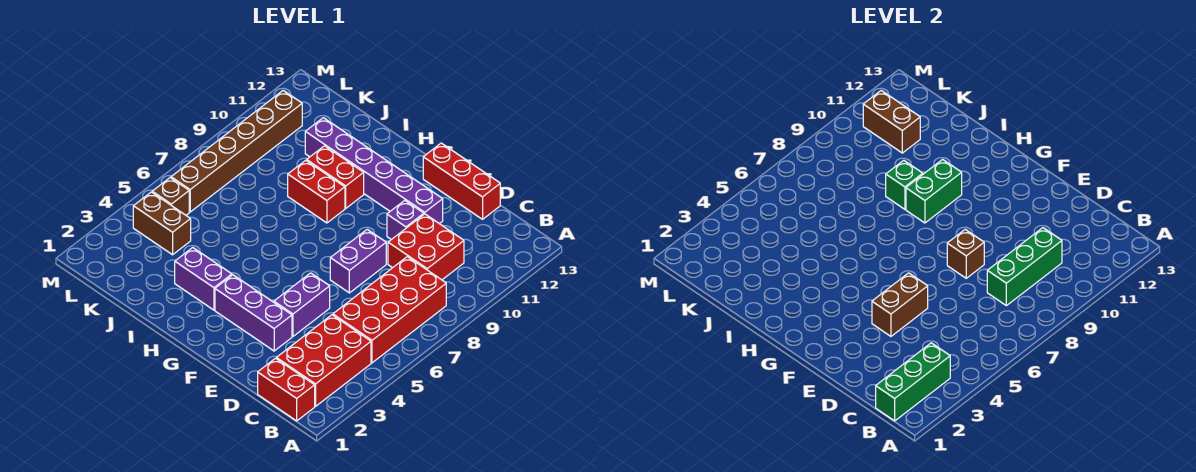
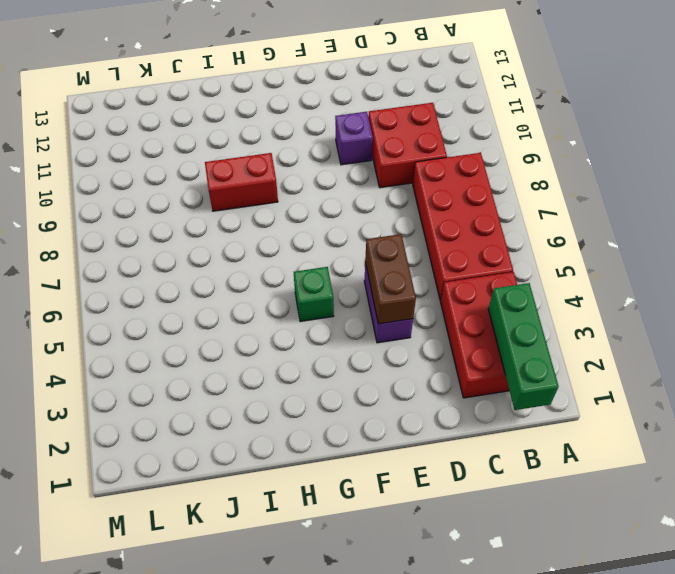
green brick G5 level 1 -> green brick I9 level 2
none -> red brick B1:C1 level 1
none -> red brick D13:F13 level 1
none -> purple brick E3:G3 level 1

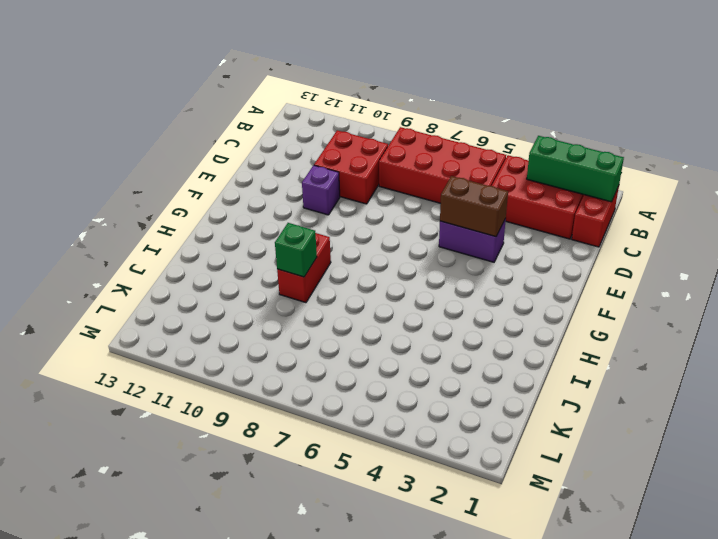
none -> red brick D13:F13 level 1
none -> purple brick E3:G3 level 1
none -> purple brick E7:E8 level 1

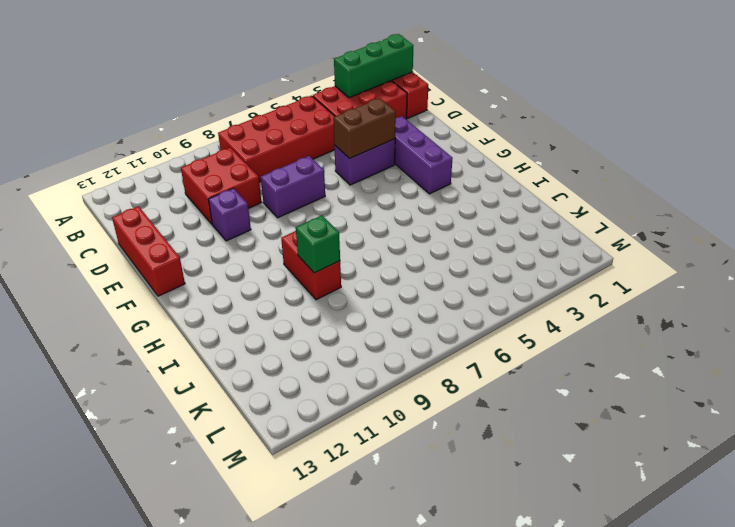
none -> purple brick E11:J11 level 1
none -> purple brick H3:I3 level 1
none -> red brick H10:I10 level 1

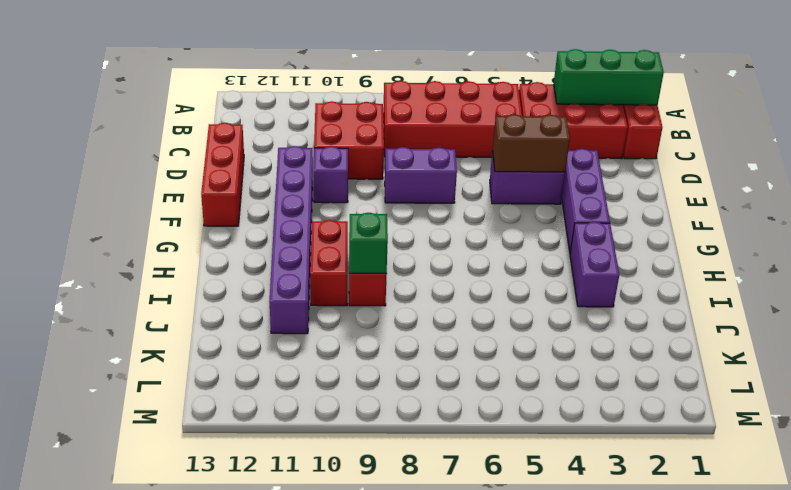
none -> brown brick K4:L4 level 1
none -> brown brick L5 level 1
none -> brown brick L6:L11 level 1

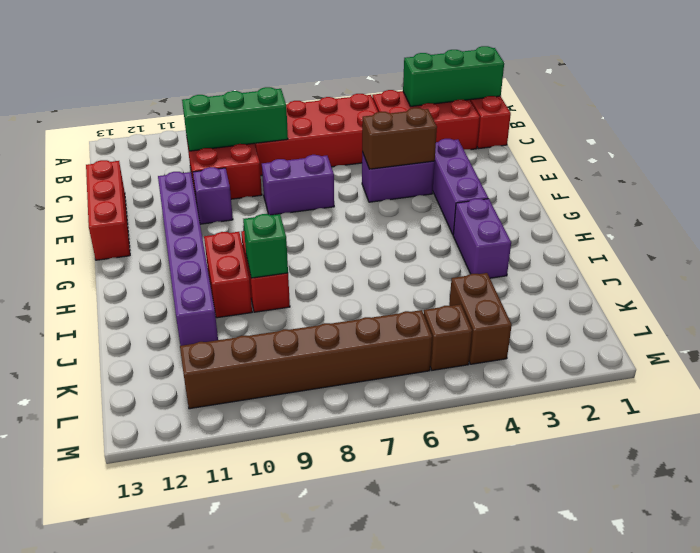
none -> brown brick E8 level 2
none -> green brick H9:H10 level 2
none -> brown brick K11:L11 level 2

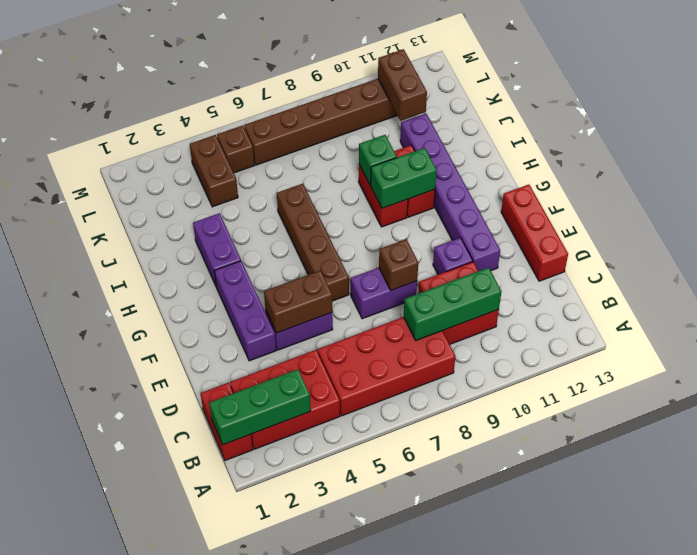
brown brick F6:I6 level 1 -> none

